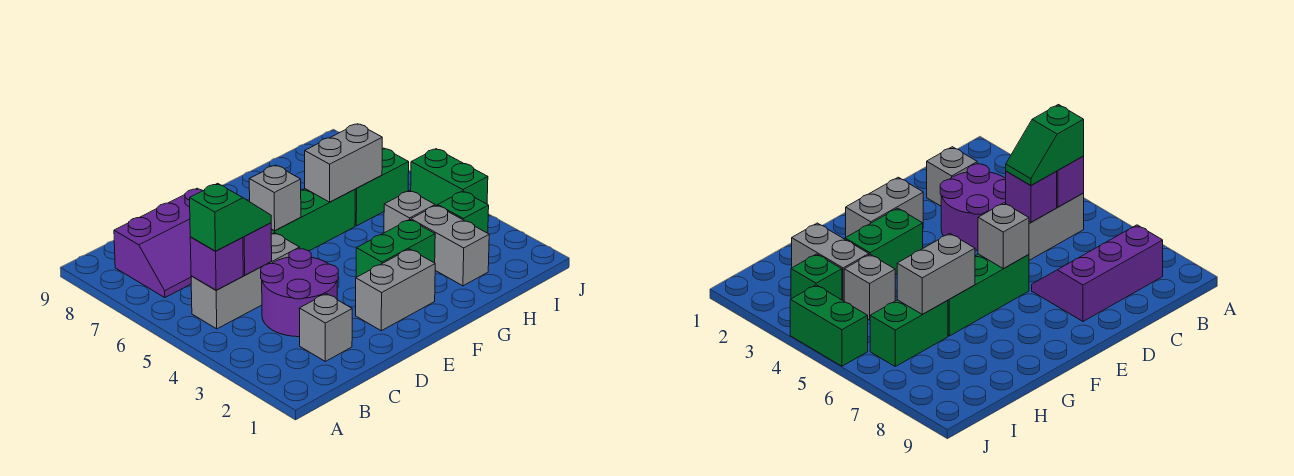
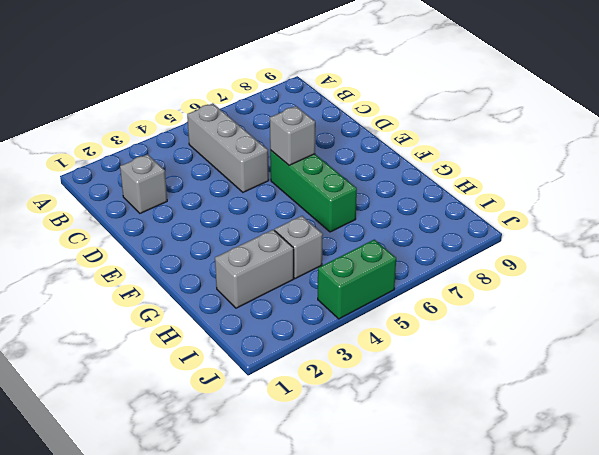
none -> purple slope B7:D8 level 1 top 8
none -> purple round brick C3:D4 level 1
none -> grey brick E2:F2 level 1

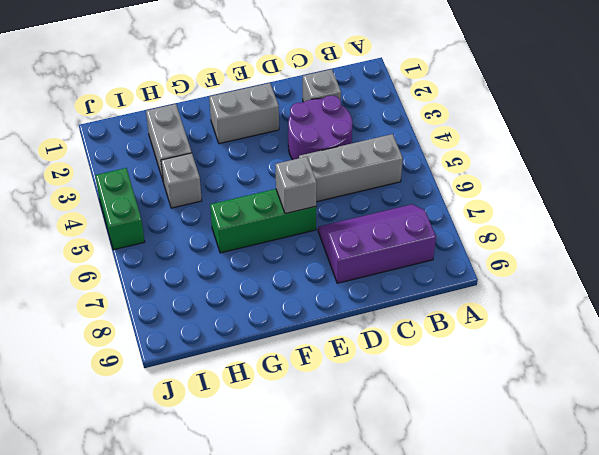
none -> green brick F3:G3 level 1
none -> green brick H6:I6 level 1
none -> green brick I3 level 1

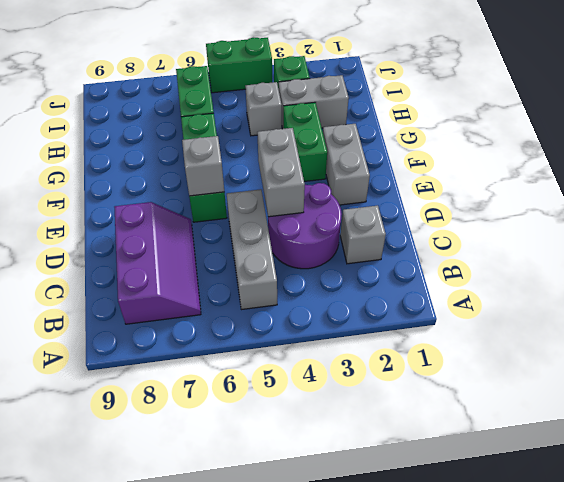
grey brick D4:E4 level 2 -> grey brick G6:H6 level 2
none -> purple brick B5 level 2
none -> purple brick C5 level 2
none -> green slope B5:C5 level 3 top B

